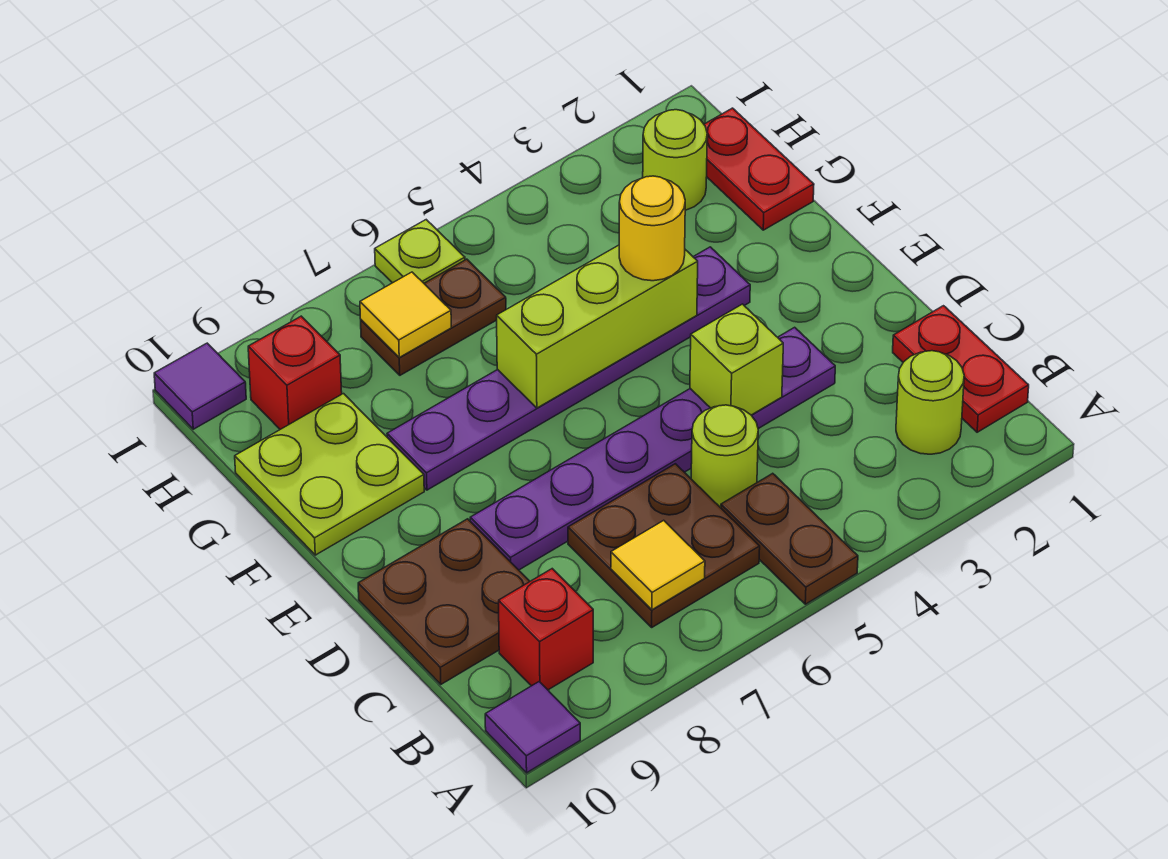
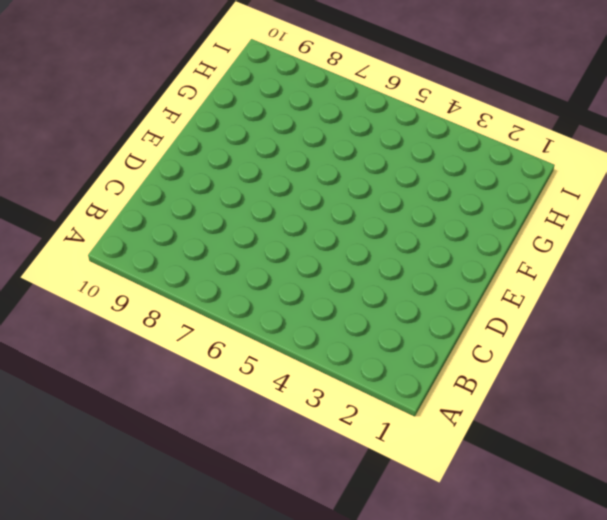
none -> brown plate A5:B5 level 1
none -> purple tile A10 level 1
none -> red plate B1:C1 level 1

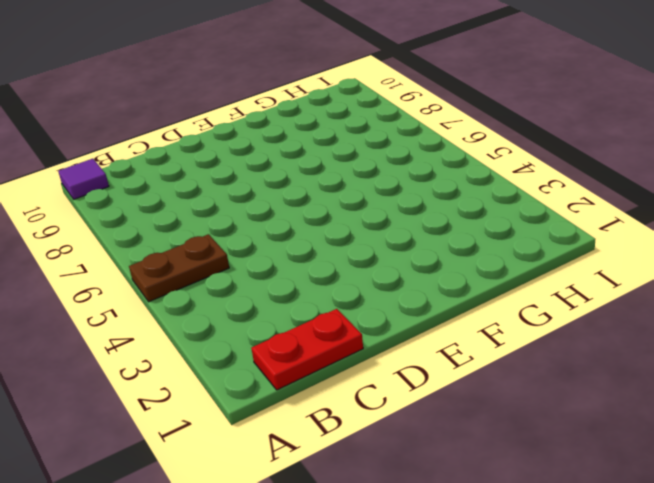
none -> lime round brick B2 level 1
none -> brown plate B6:C7 level 1
none -> red brick B9 level 1

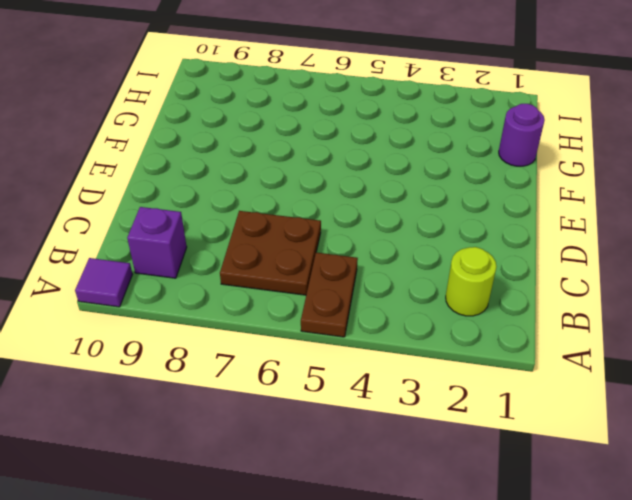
purple brick B9 level 1 -> red brick B9 level 1
purple round brick G1 level 1 -> red plate G1:H1 level 1
none -> red plate B1:C1 level 1
none -> lime round brick C5 level 1
none -> brown plate C9:D10 level 1

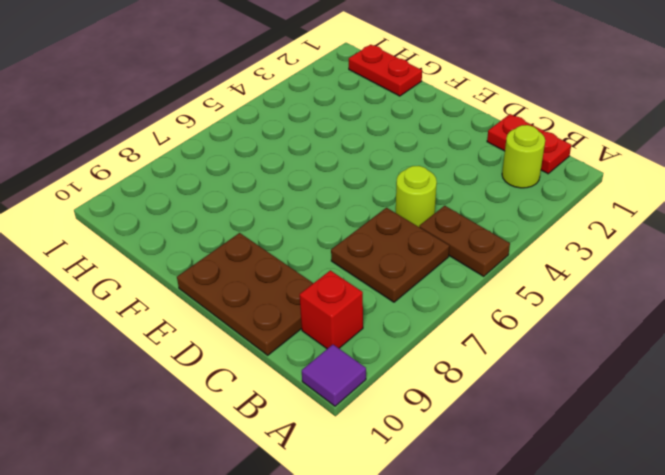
brown plate C9:E10 level 1 -> brown plate C9:D10 level 1
none -> purple plate D3:D8 level 1
none -> purple plate F3:F8 level 1
none -> lime plate F9:G10 level 1

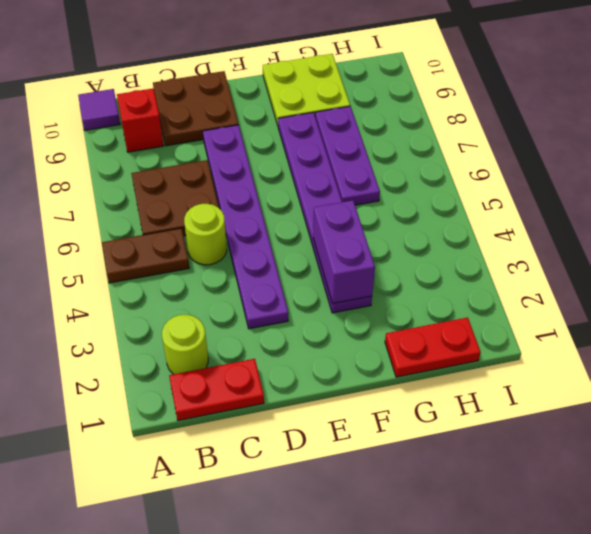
purple brick F3:F4 level 2 -> lime brick F4:F6 level 2
purple plate G6:G8 level 1 -> none
none -> lime round brick H2 level 1
none -> brown plate H6:H7 level 1
none -> red brick H9 level 1

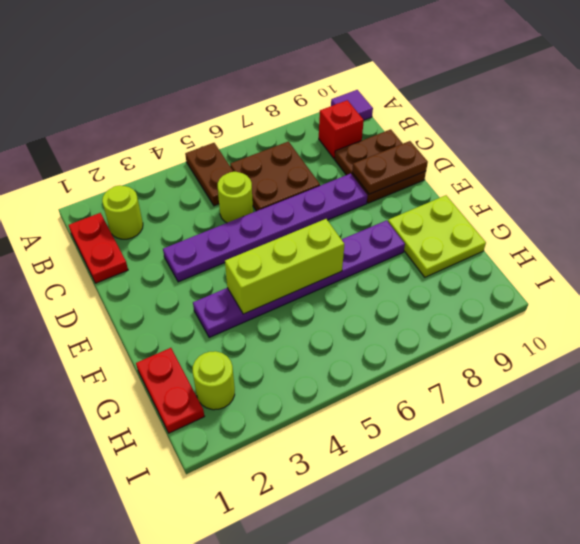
brown plate D9:D10 level 2 -> brown plate H6:H7 level 1
none -> red brick H9 level 1
none -> lime plate I6 level 1
none -> purple tile I10 level 1

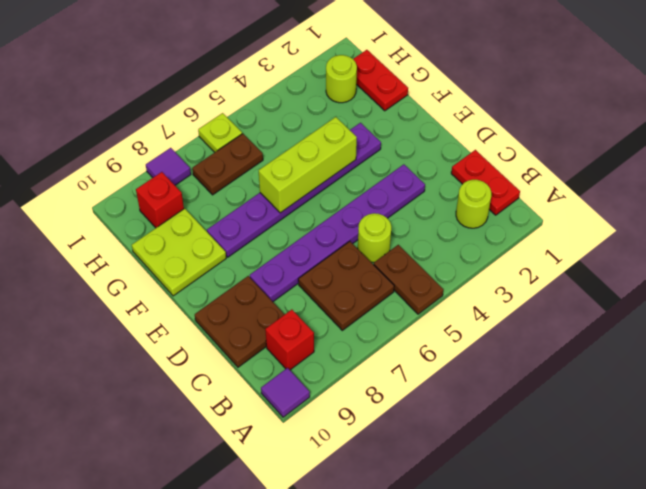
purple tile I8 level 1 -> purple tile I10 level 1
none -> yellow tile B7 level 2
none -> lime brick D4 level 2
none -> yellow tile H7 level 2

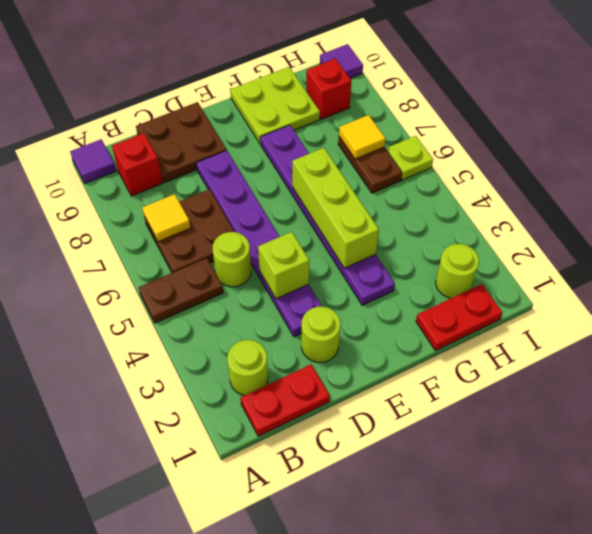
lime round brick D2 level 1 -> none
none -> yellow round brick F4 level 3

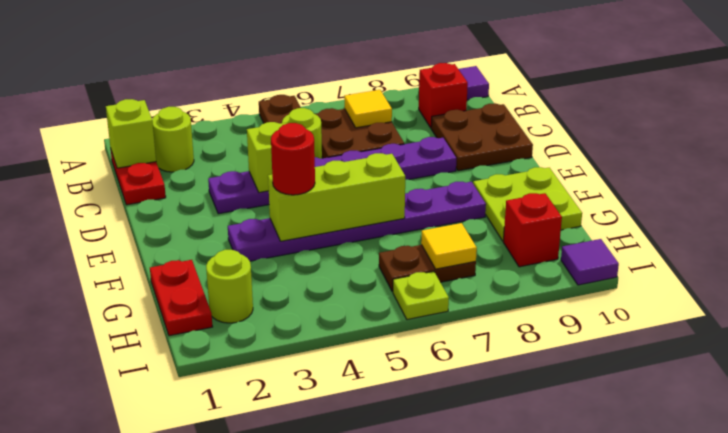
lime brick B1 level 2 -> none
red round brick F4 level 3 -> yellow round brick F4 level 3

